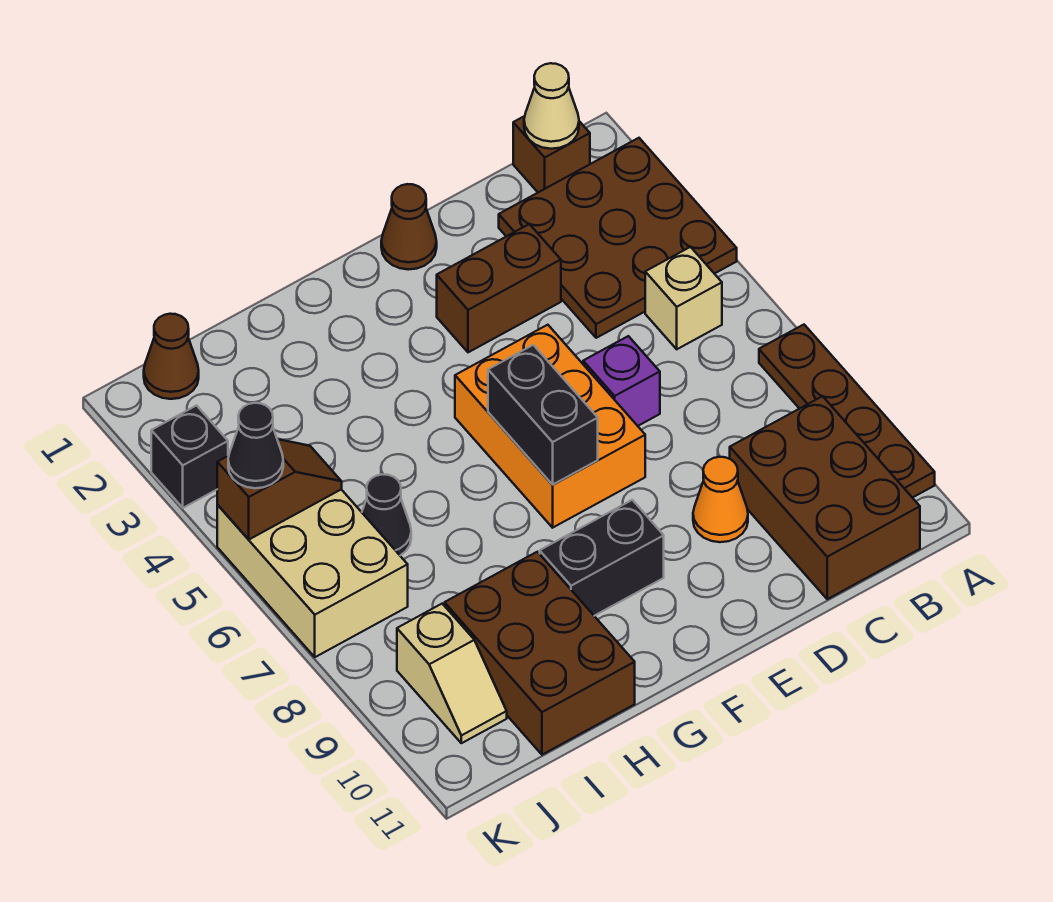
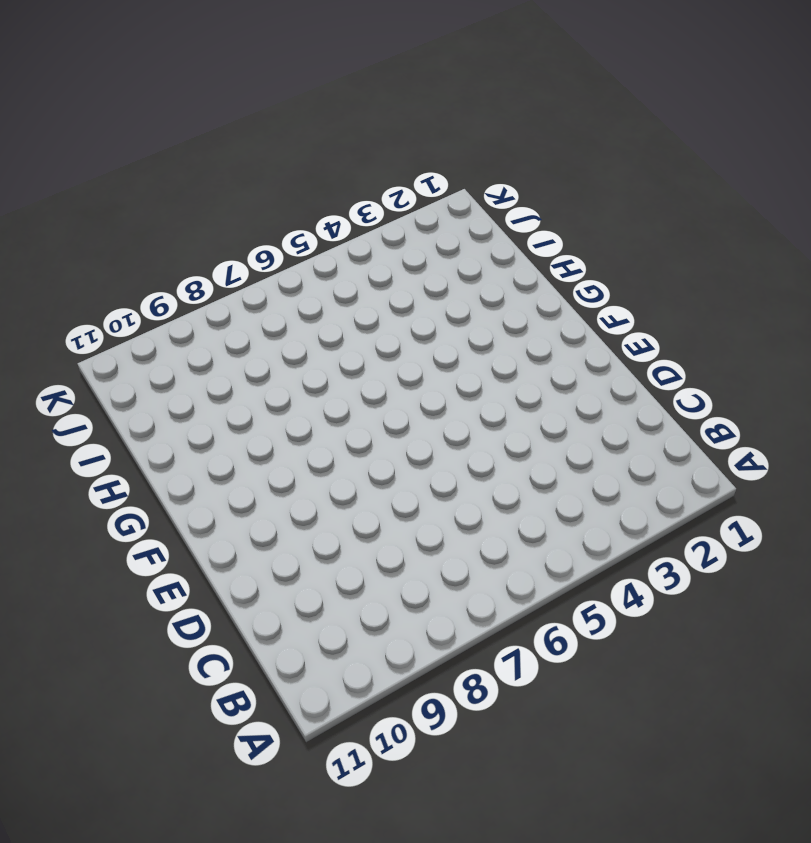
none -> brown plate A2:C4 level 1
none -> brown plate A7:A10 level 1
none -> brown brick B1 level 1

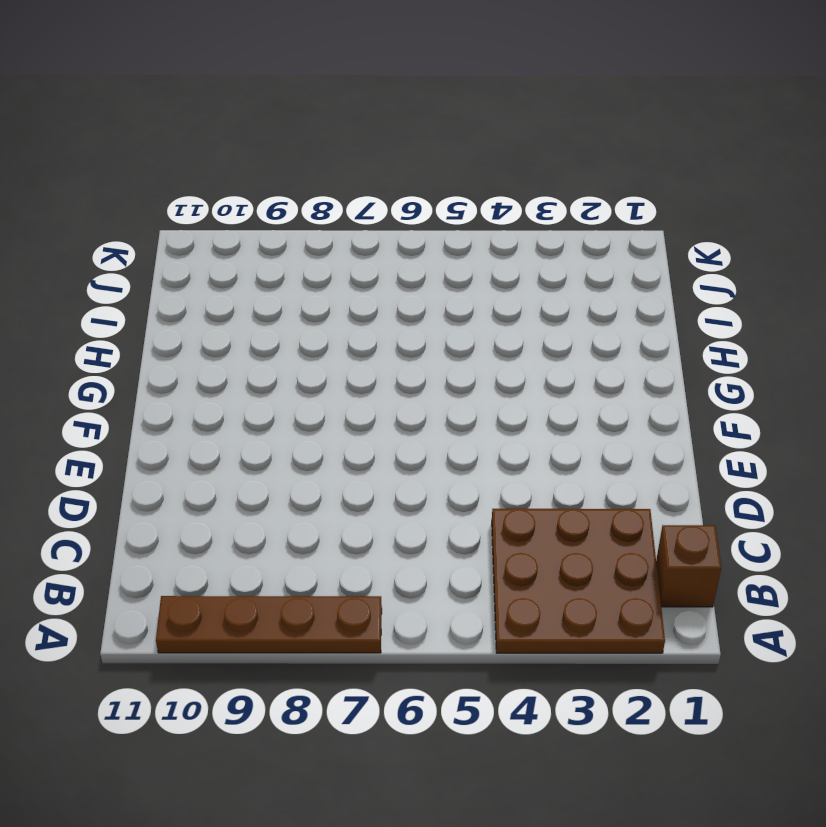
none -> tan brick B5 level 1
none -> brown brick B9:C11 level 1
none -> brown brick D3:E3 level 1

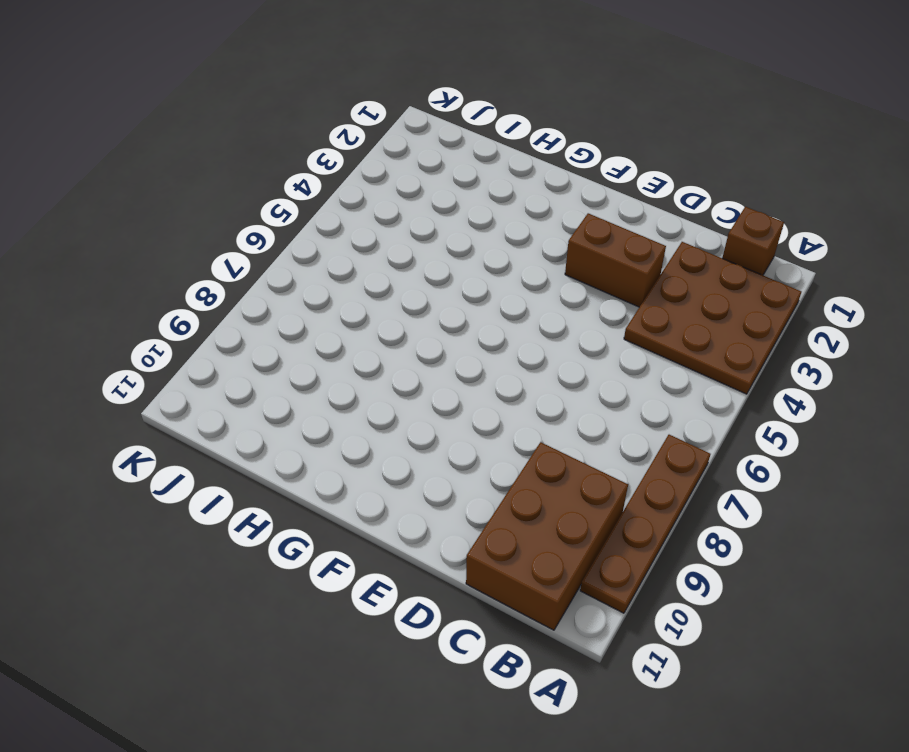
none -> tan brick B5 level 1
none -> purple brick D6 level 1
none -> orange cone D9 level 1

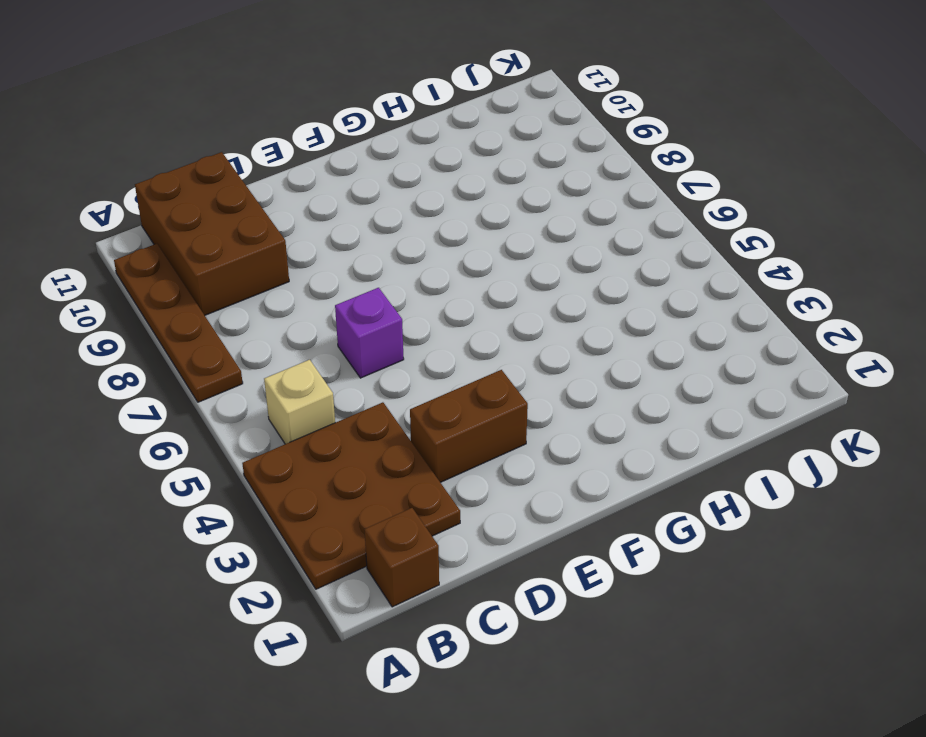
none -> orange cone D9 level 1
none -> brown cone E1 level 1
none -> orange brick E5:F7 level 1

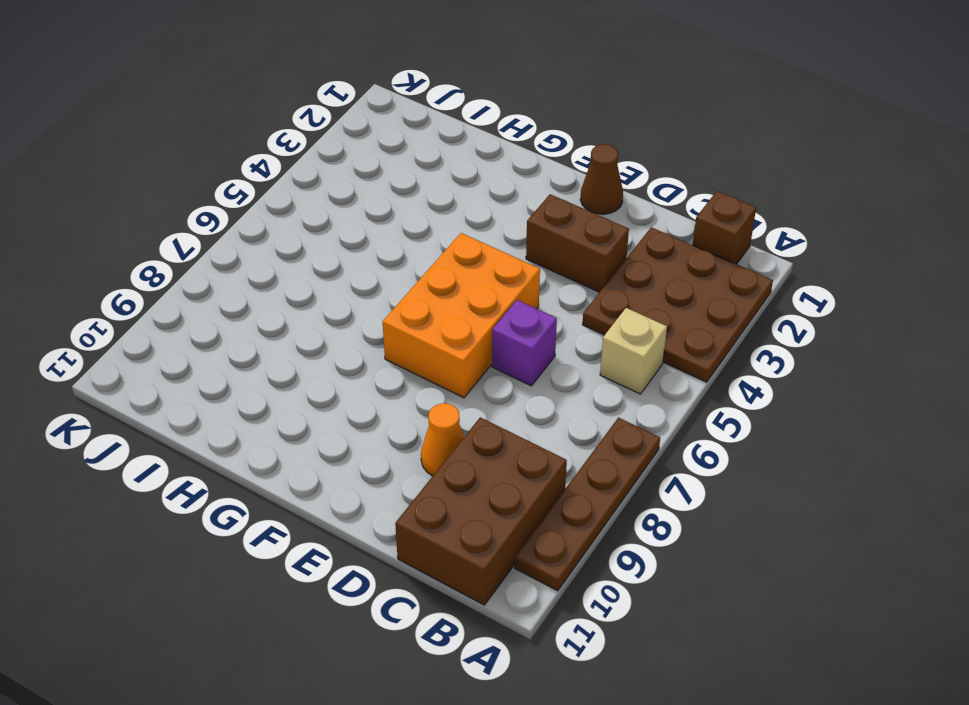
none -> black brick F9:G9 level 1
none -> brown brick H9:I11 level 1
none -> black cone I6 level 1

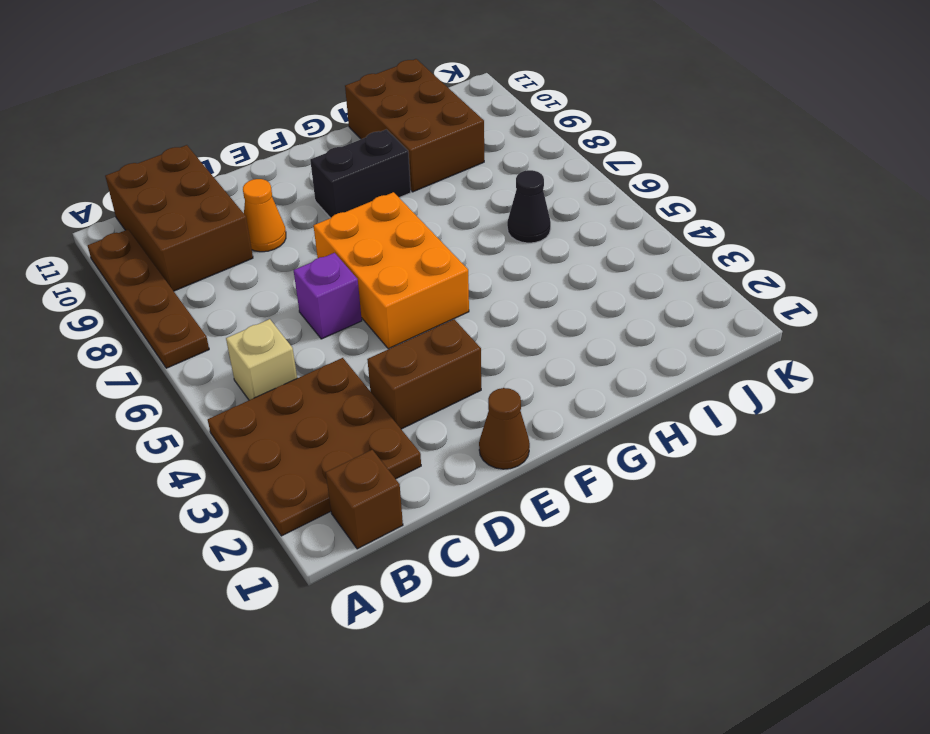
none -> brown cone J1 level 1
none -> tan brick J5:K7 level 1
none -> tan slope J9:J10 level 1 top 9

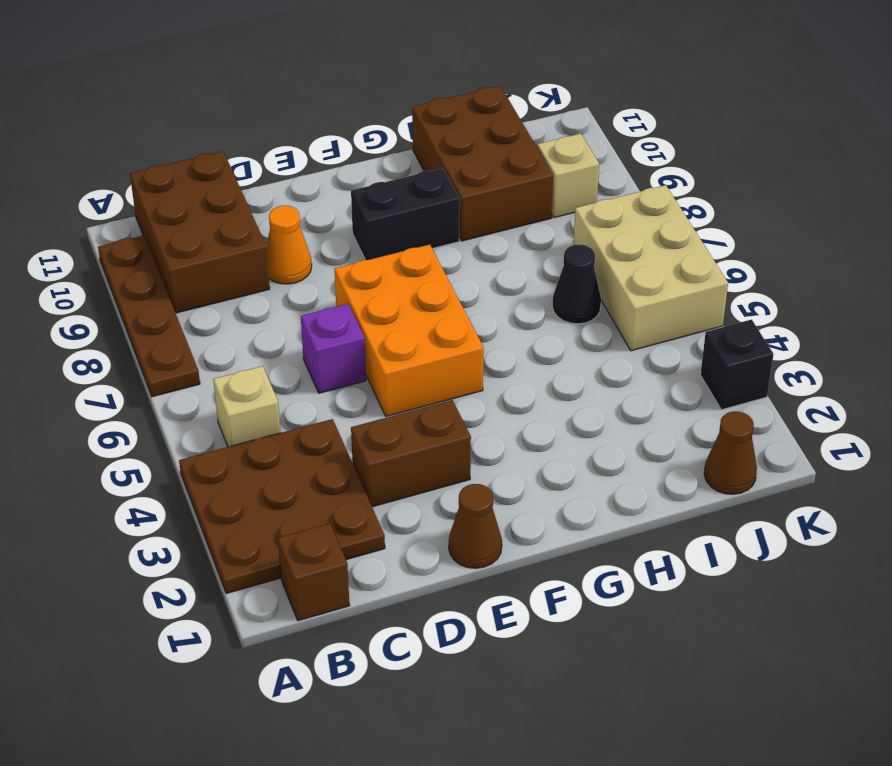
none -> tan cone B1 level 2
none -> black brick F6:F7 level 2
none -> brown slope J5:K5 level 2 top K

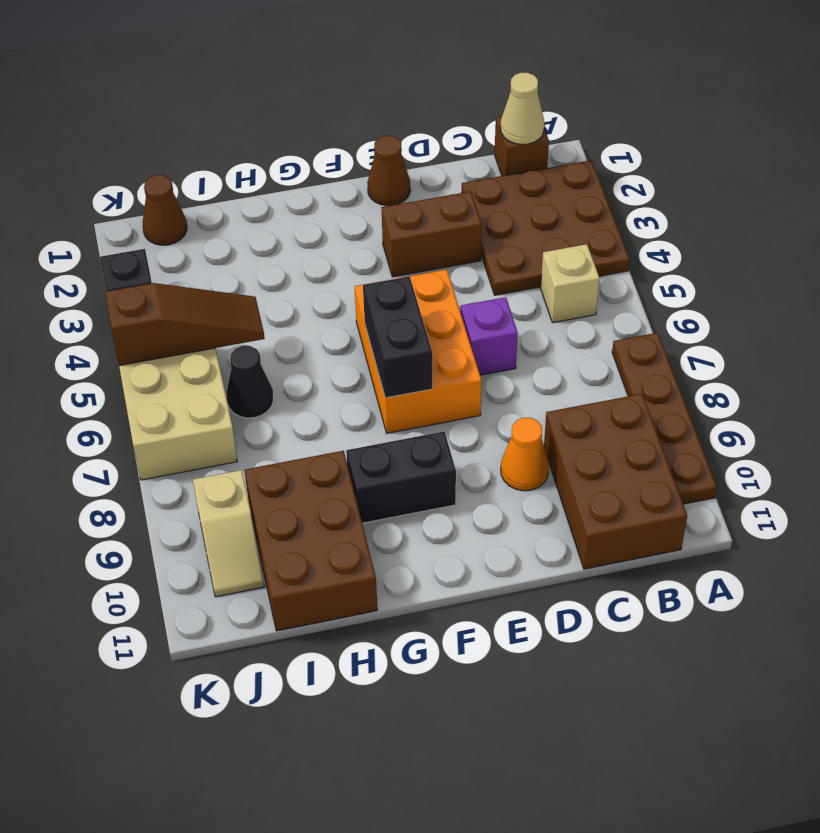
brown slope I5:K5 level 2 top K -> brown slope J5:K5 level 2 top K
none -> black cone K5 level 3

